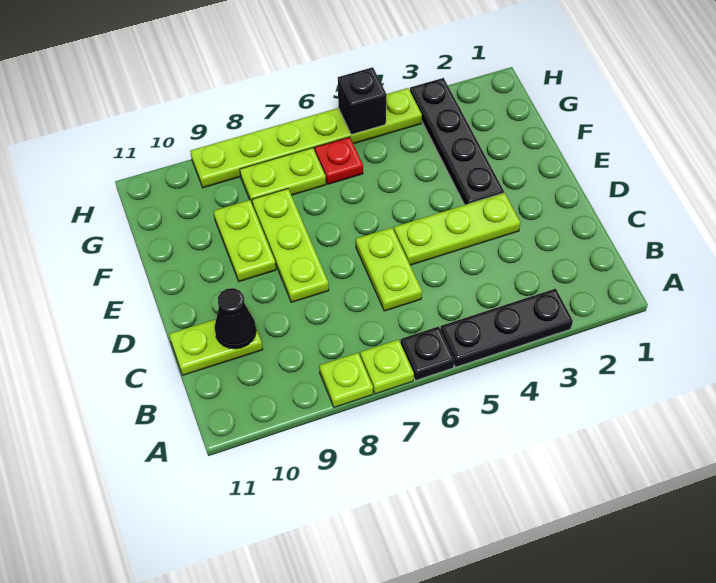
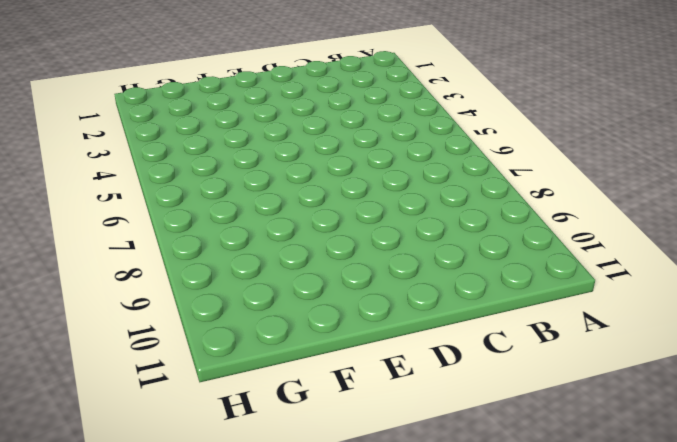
none -> black plate A3:A5 level 1
none -> black plate A6 level 1
none -> lime plate A7 level 1

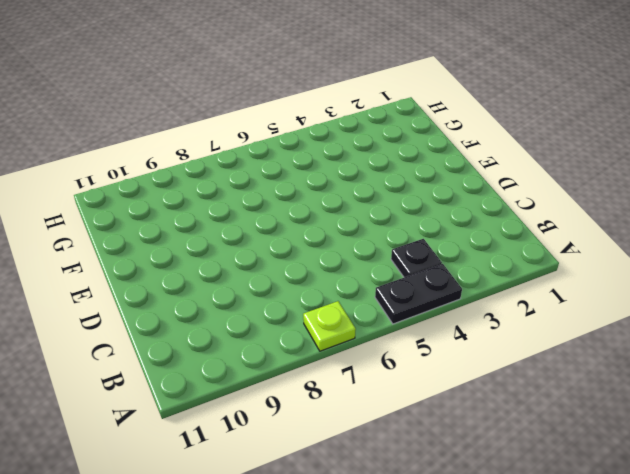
black plate A4:A5 level 1 -> black plate A3:A5 level 1
black plate B4 level 1 -> black plate A6 level 1
none -> lime plate A8 level 1
none -> lime plate C6:D6 level 1
none -> lime plate C10:C11 level 1

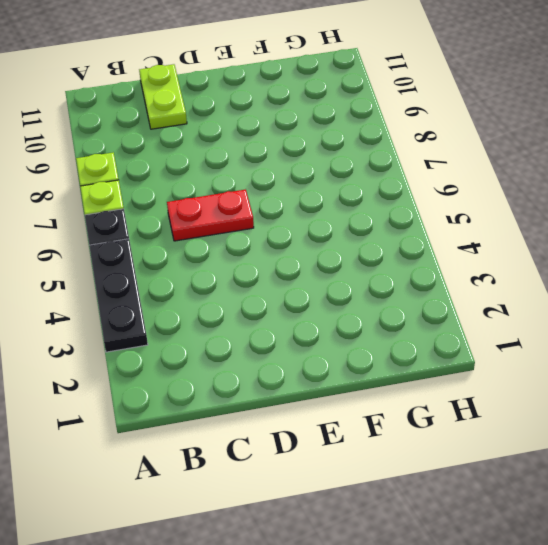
red plate C6:D6 level 1 -> lime plate C6:D6 level 1
none -> lime plate D3:D5 level 1
none -> lime plate D8:F8 level 1
none -> black plate E3:H3 level 1

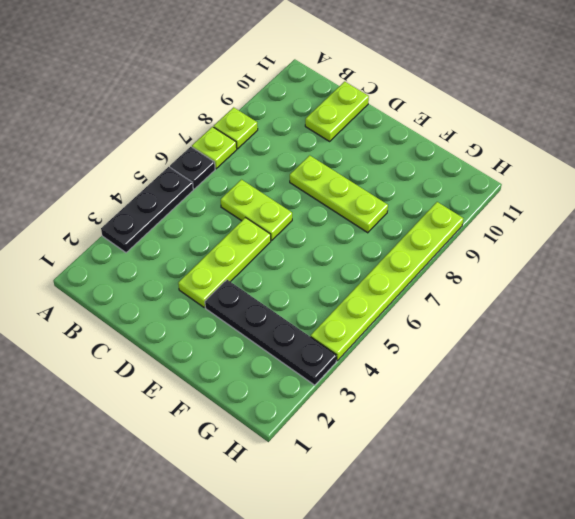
none -> lime plate E9:F9 level 1
none -> red plate G6 level 1
none -> lime plate G7:G8 level 1

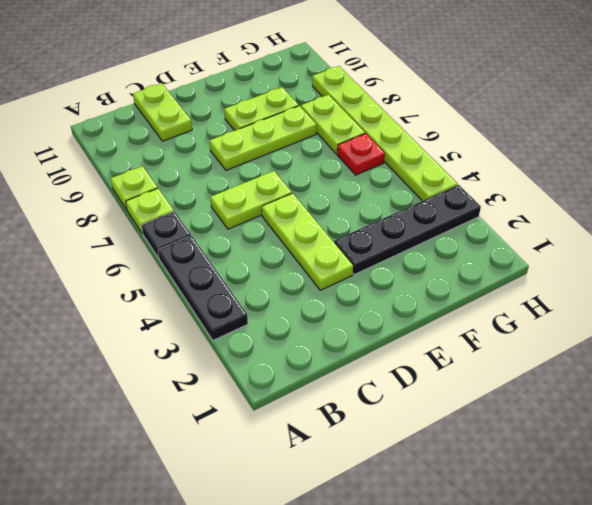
none -> black cone C10 level 2
none -> black brick H5 level 2

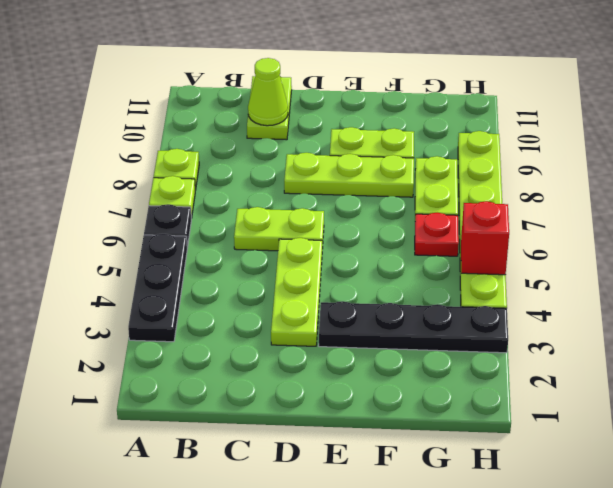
lime cone C10 level 2 -> black cone C10 level 2
red brick H5 level 2 -> black brick H5 level 2

